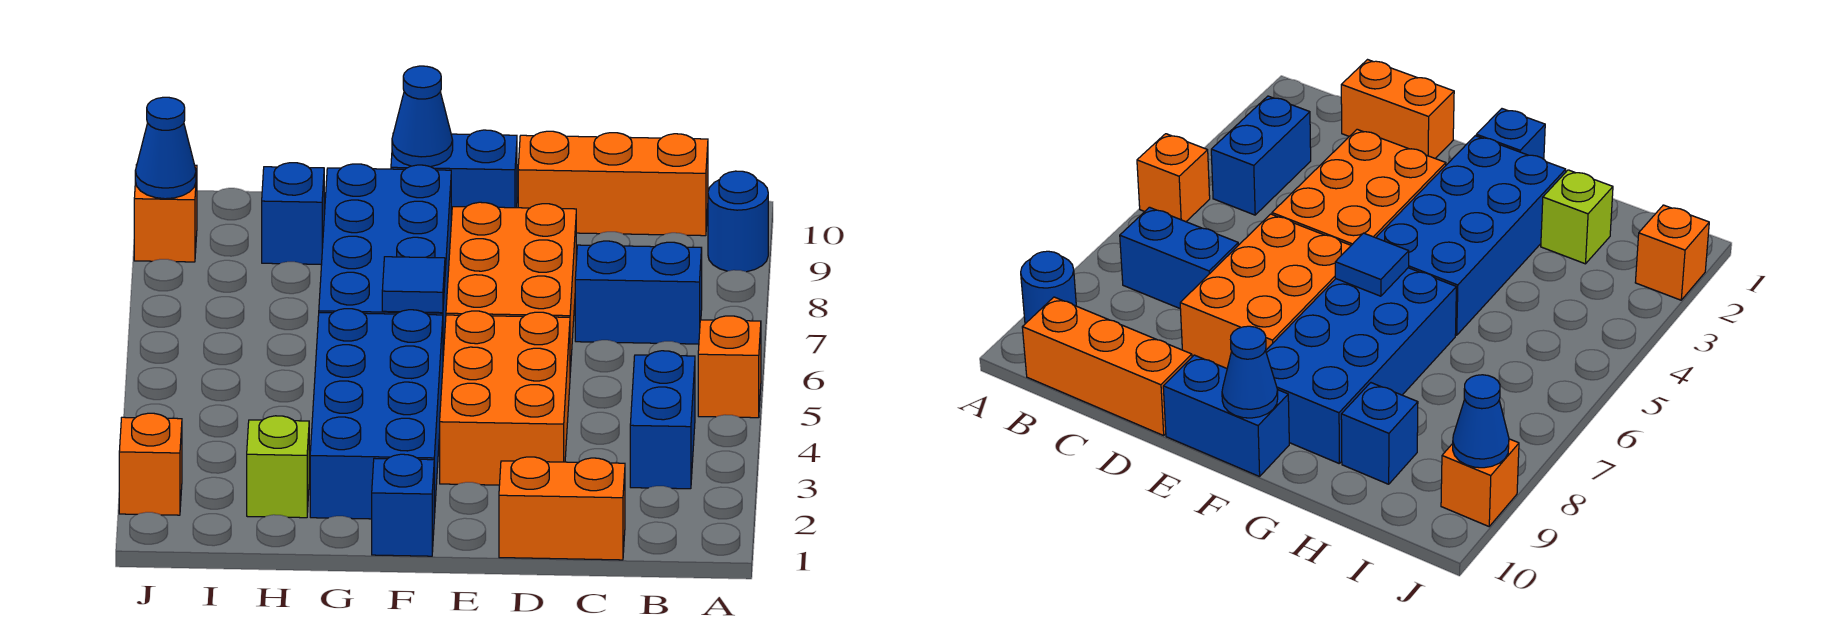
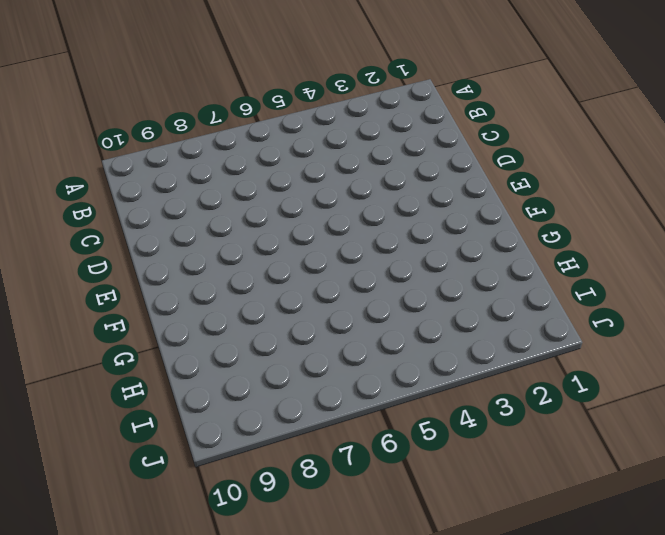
none -> orange brick A5 level 1
none -> blue round brick A9 level 1
none -> blue brick B3:B4 level 1

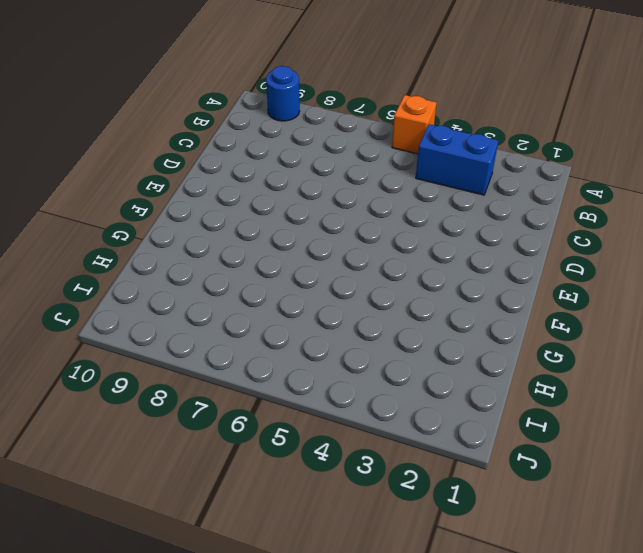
none -> blue brick B7:C7 level 1
none -> orange brick B10:D10 level 1
none -> orange brick C1:D1 level 1

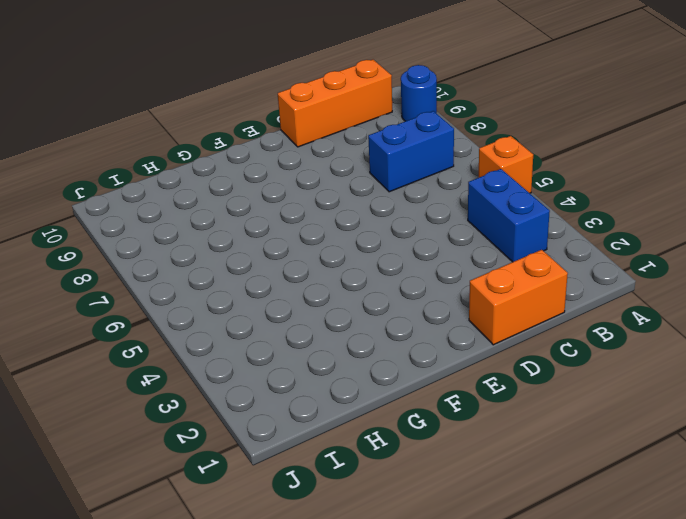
none -> orange brick D3:E5 level 1
none -> orange brick D6:E8 level 1
none -> blue brick E10:F10 level 1

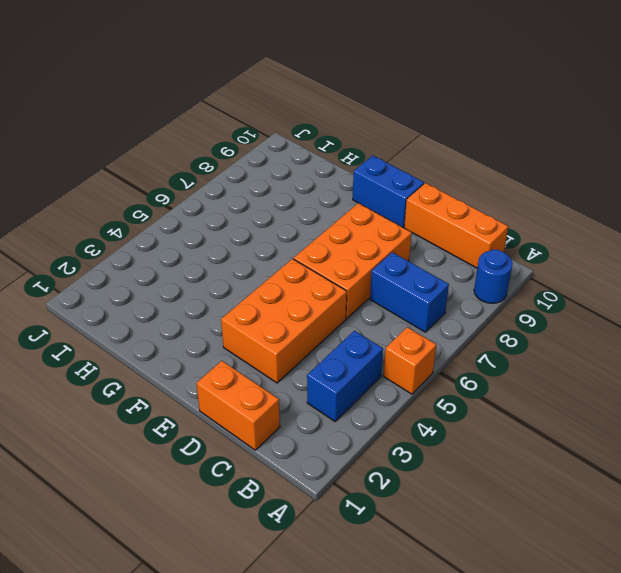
none -> blue brick F1 level 1
none -> blue brick F2:G5 level 1
none -> blue brick F6:G9 level 1

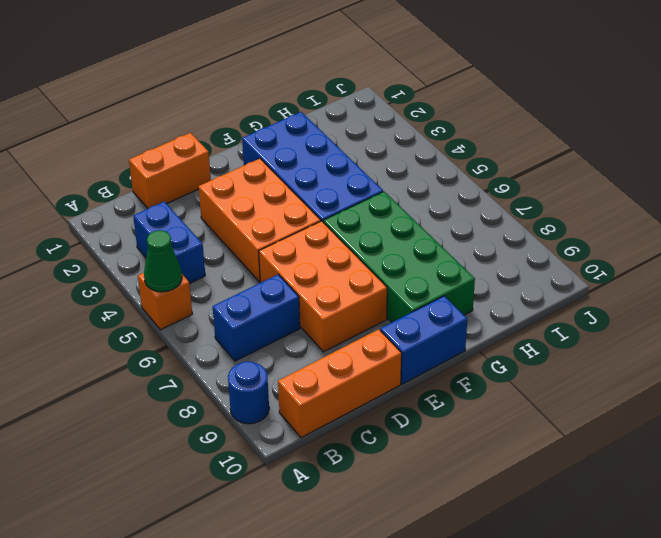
green cone A5 level 2 -> none
green brick F6:G9 level 1 -> blue brick F6:G9 level 1
none -> blue brick F1 level 1
none -> lime brick H2 level 1
none -> blue brick H9 level 1

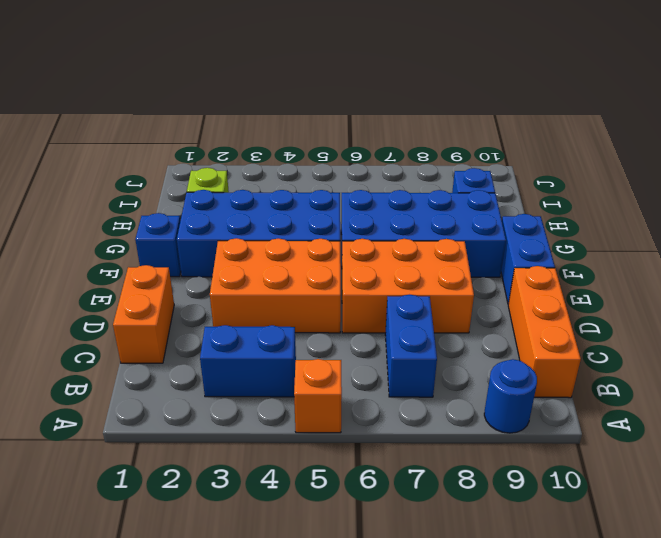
none -> orange brick J2 level 1
none -> orange brick J9 level 1
none -> blue tile F6 level 2

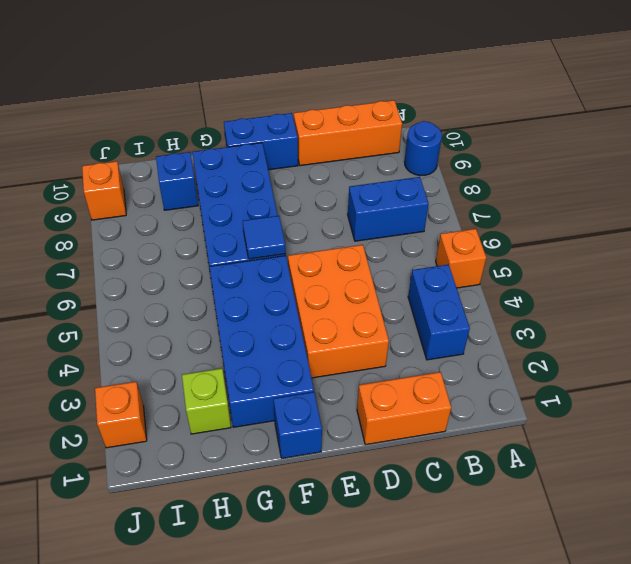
none -> orange brick D6:E8 level 1
none -> blue cone F10 level 2
none -> blue cone J9 level 2

